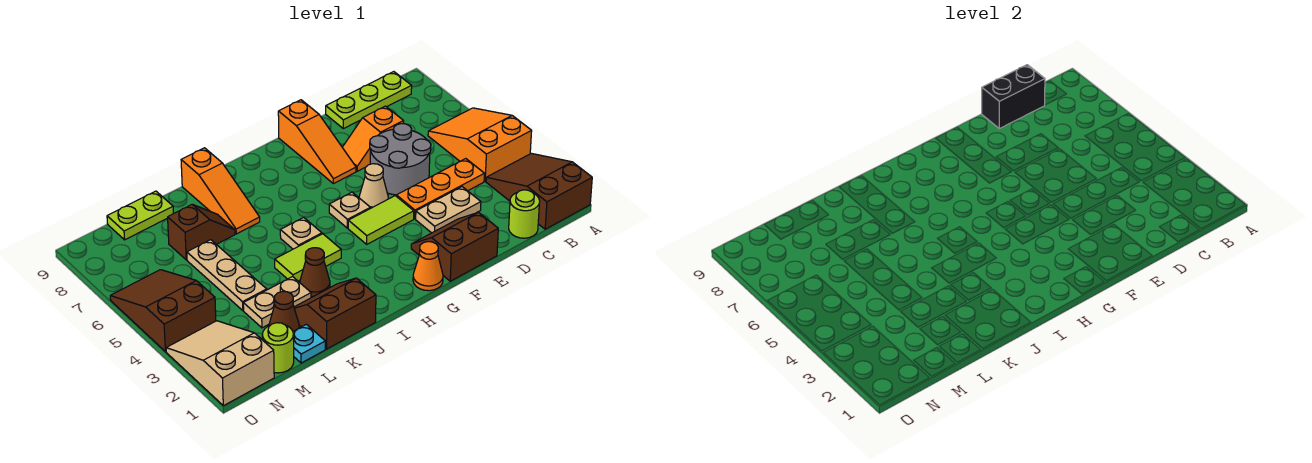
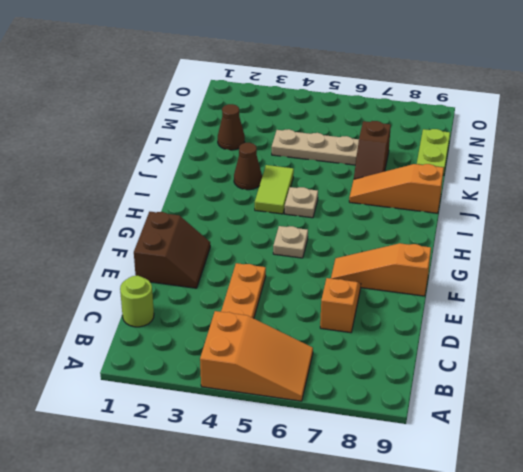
none -> brown slope A1:B3 level 1 top 1
none -> lime plate B9:D9 level 1
none -> tan plate D3:E3 level 1

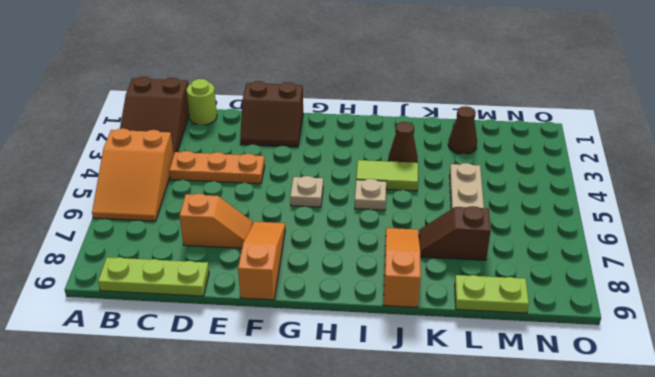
none -> tan plate D3:E3 level 1
none -> grey round brick D5:E6 level 1
none -> lime tile F4:G4 level 1

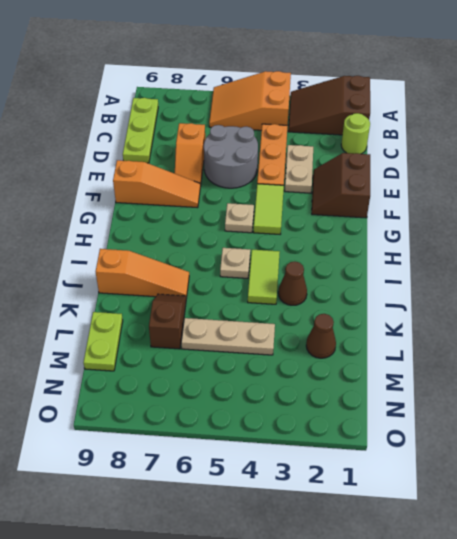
none -> tan cone F5 level 1
none -> orange cone G1 level 1
none -> brown slope J1:K2 level 1 top 1

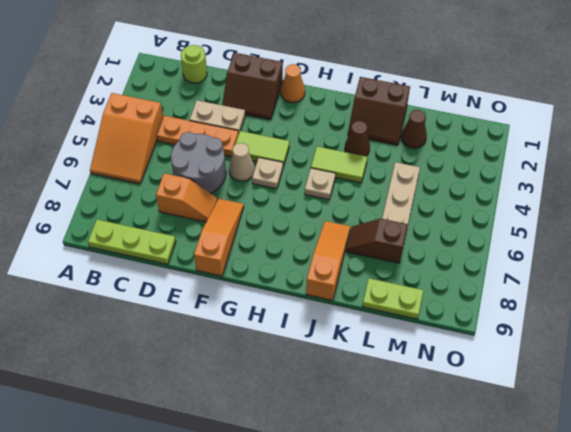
none -> brown slope A1:B3 level 1 top 1
none -> tan plate K3:L3 level 1
none -> cyan plate L1 level 1

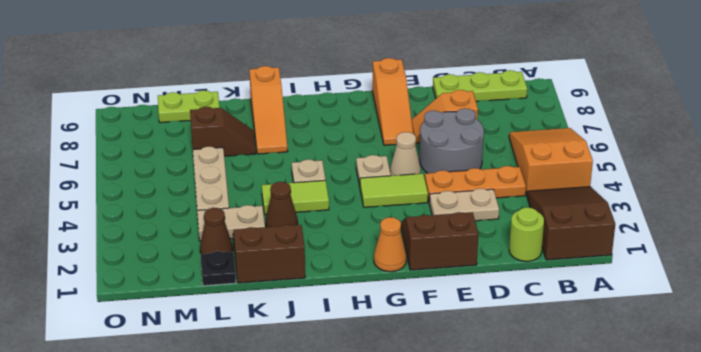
black plate L1 level 1 -> cyan plate L1 level 1
none -> lime round brick M1 level 1
none -> tan slope N1:O3 level 1 top 1
none -> brown slope N4:O6 level 1 top 4

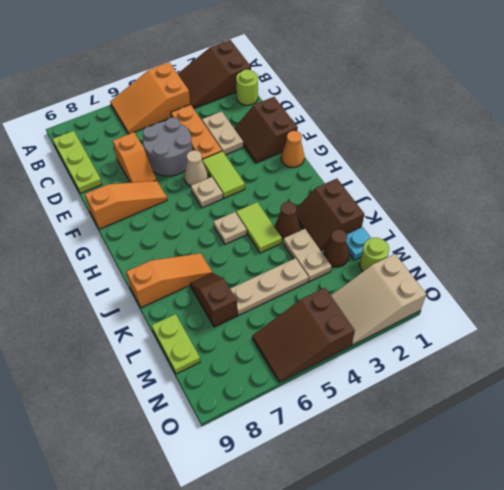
none -> black brick C9:D9 level 2

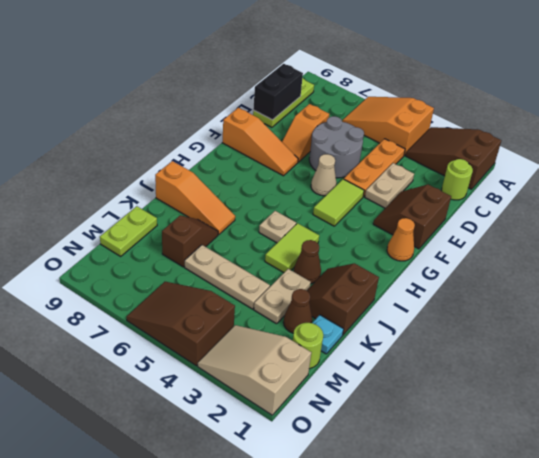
none -> tan plate G5 level 1

